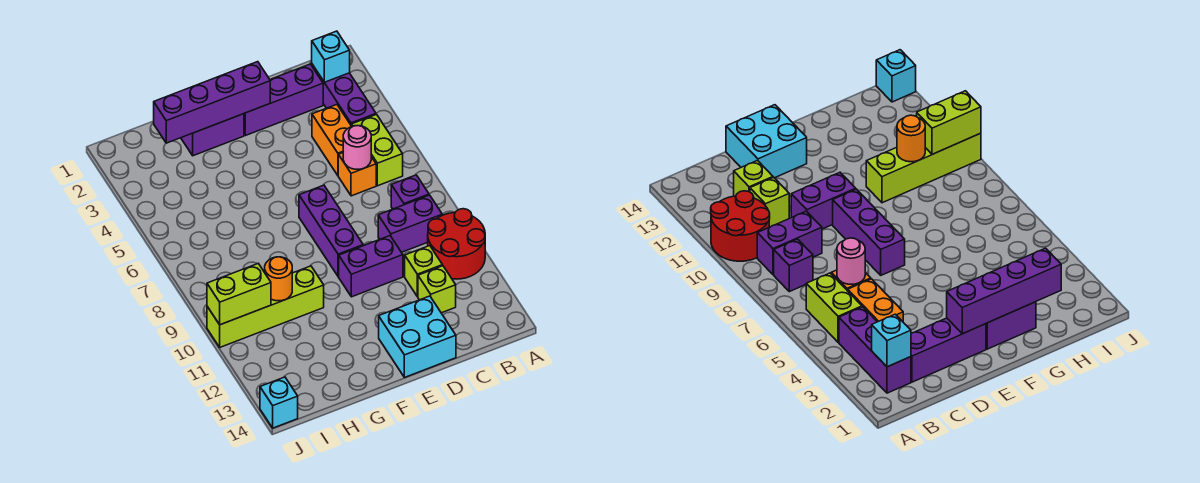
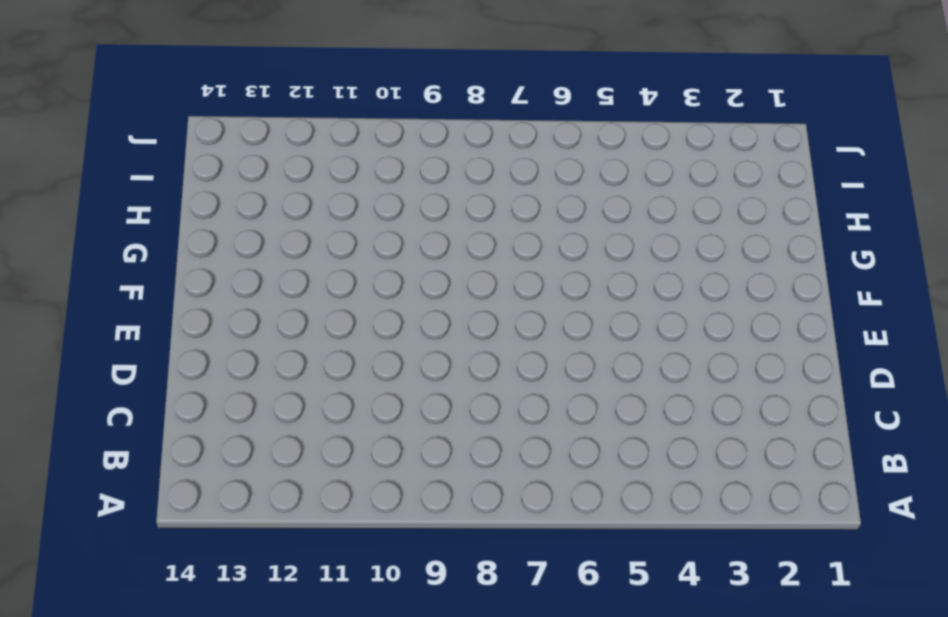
none -> red round brick A10:B11 level 1
none -> purple brick B2:B4 level 1
none -> lime brick B5:B6 level 1

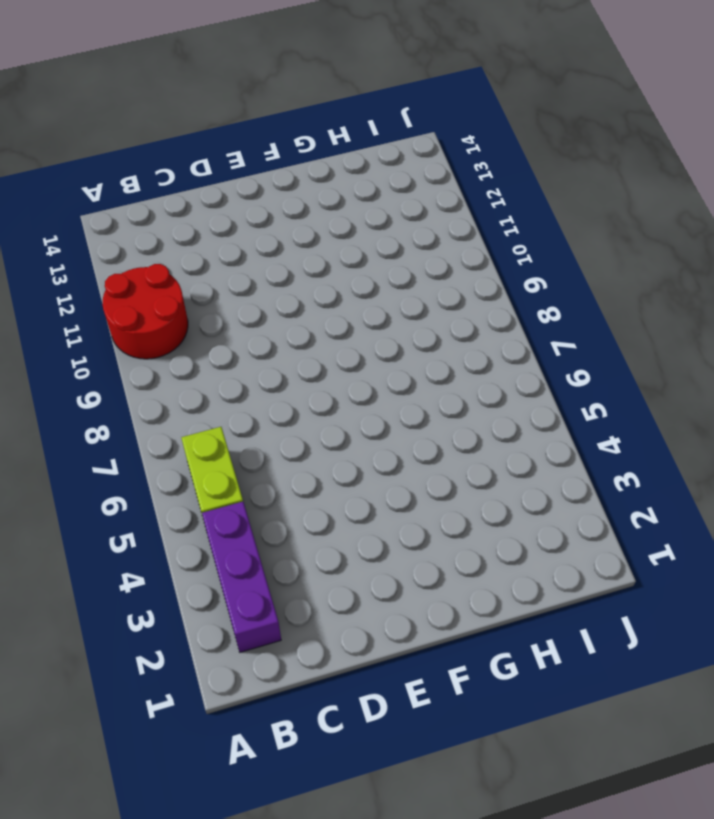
none -> purple brick B8 level 1
none -> purple brick B9:C9 level 1
none -> purple brick C2:E2 level 1

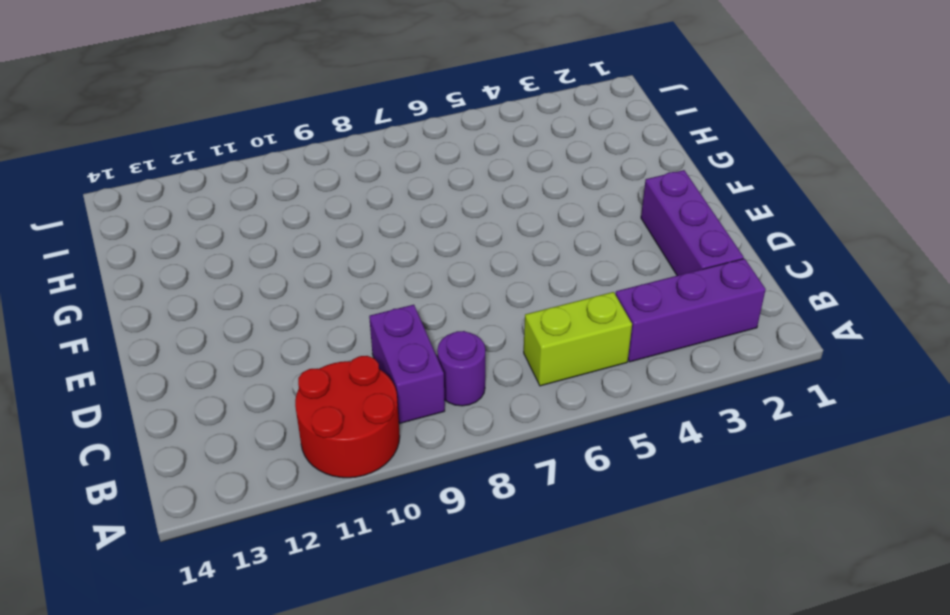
purple round brick B8 level 1 -> purple brick B8 level 1
none -> orange brick C4:C5 level 1
none -> orange brick C6 level 1
none -> lime brick C11 level 1

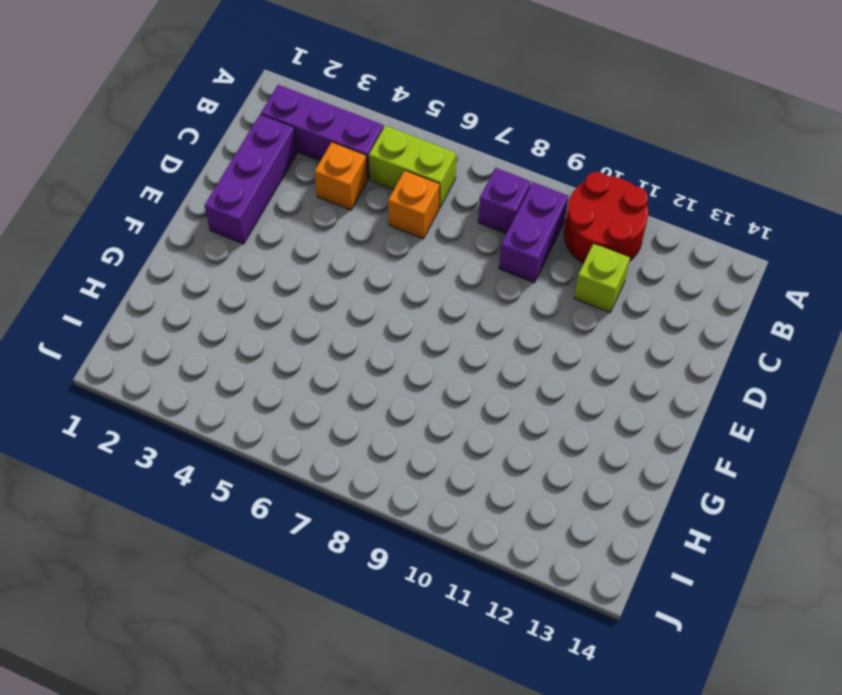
orange brick C4 level 1 -> orange brick C4:C5 level 1
none -> lime brick C12 level 1
none -> purple brick D10:E10 level 1
none -> cyan brick D13:E14 level 1

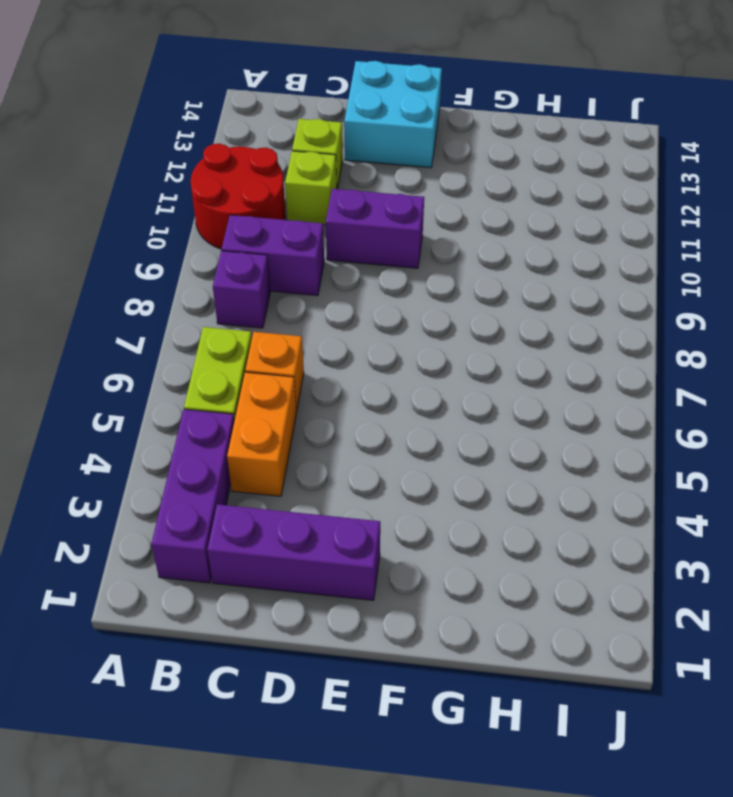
none -> purple brick E7:E9 level 1
none -> purple brick F2:G2 level 1
none -> lime brick G10:J10 level 1

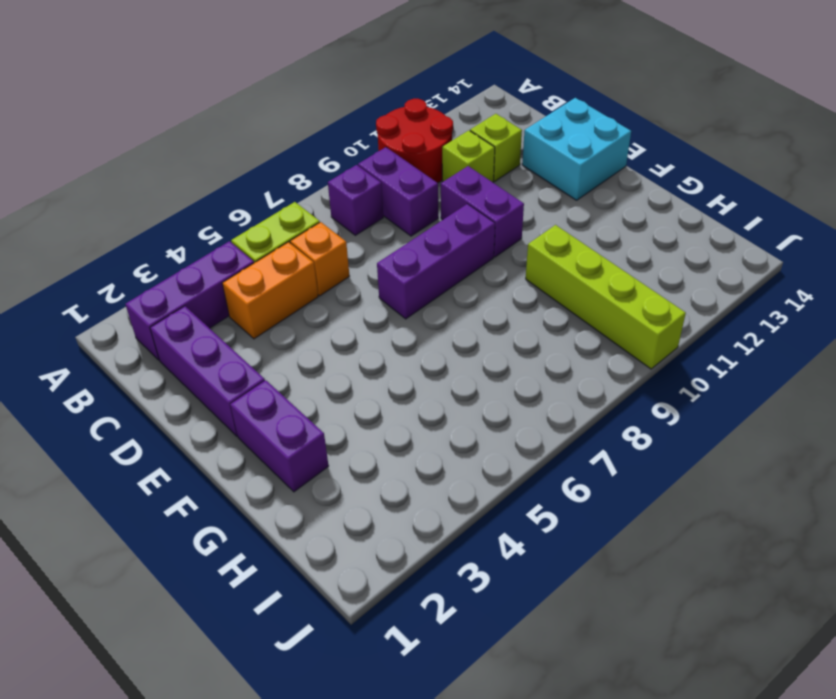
none -> cyan brick J14 level 1
none -> cyan brick B2 level 2
none -> pink round brick C6 level 2

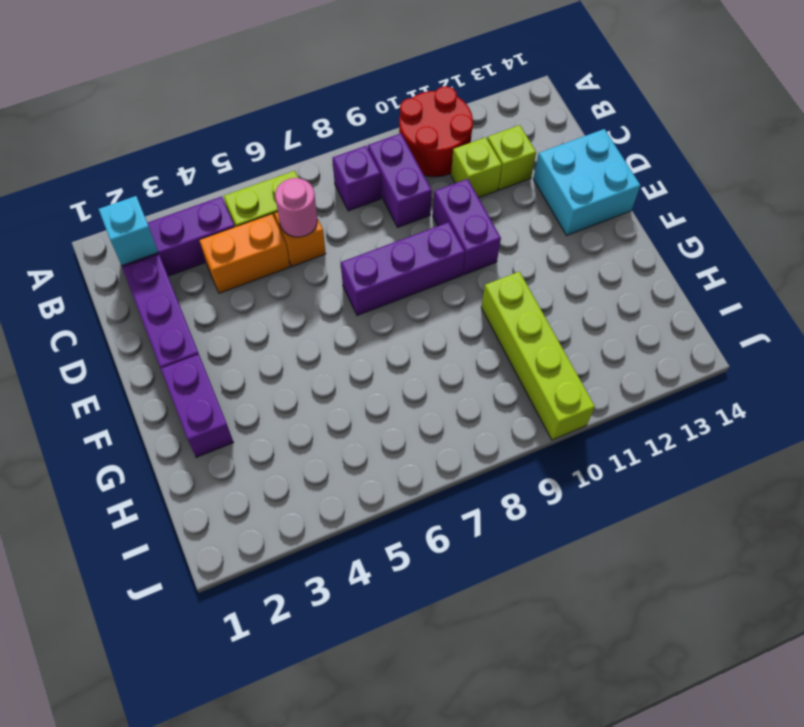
none -> cyan brick J14 level 1
none -> purple brick E2:H2 level 2
none -> orange round brick H10 level 2

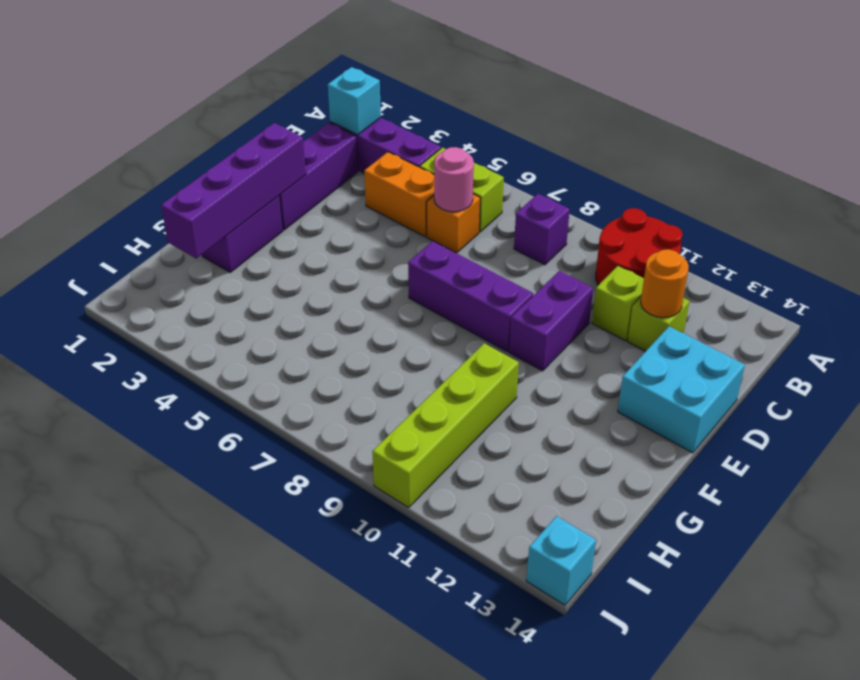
orange round brick C12 level 2 -> orange round brick H10 level 2
none -> purple brick B9:C9 level 1
none -> lime brick I10:J10 level 2

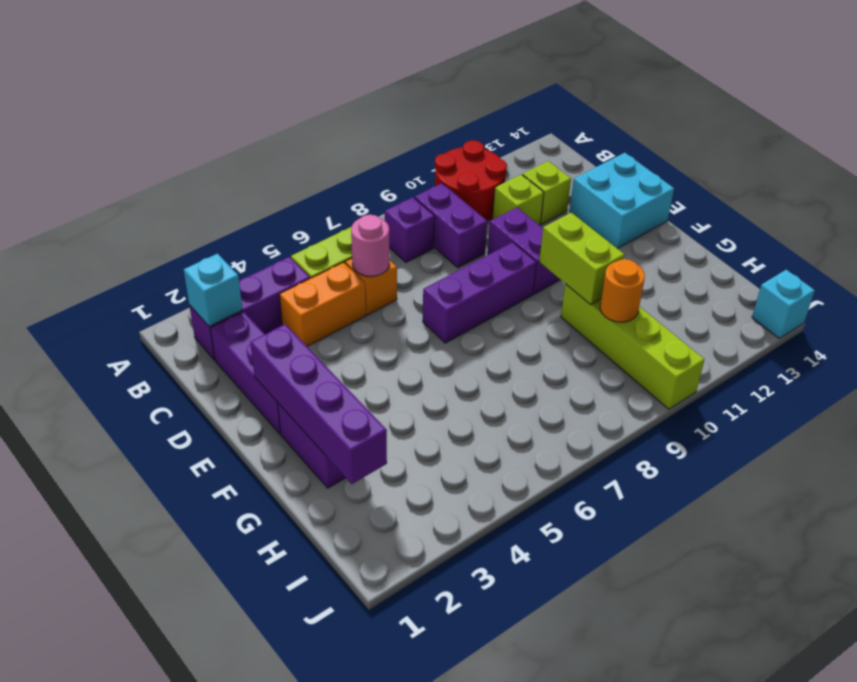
lime brick F10:G10 level 2 -> lime brick I10:J10 level 2

